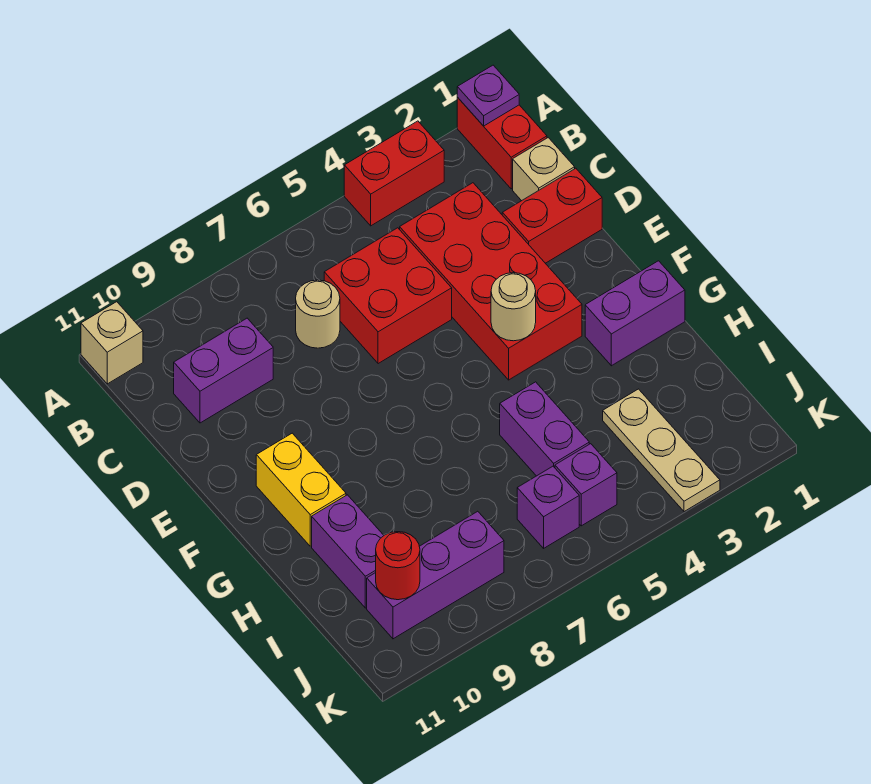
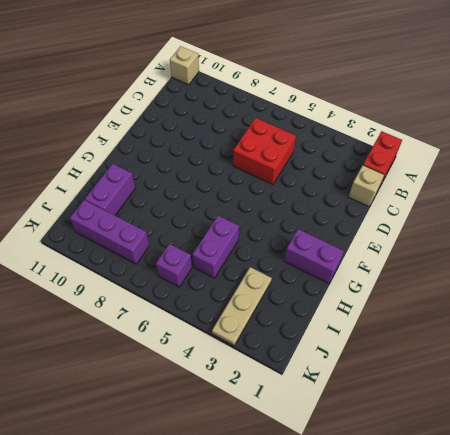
none -> red brick A3:A4 level 1
none -> red brick C3:F4 level 1
none -> tan round brick C7 level 1

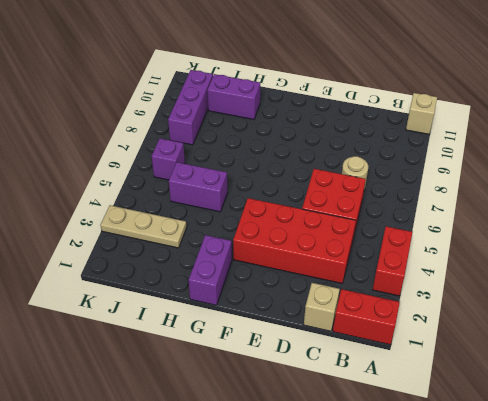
none -> purple brick C9:C10 level 1
none -> red brick D1:D2 level 1
none -> yellow brick F10:G10 level 1

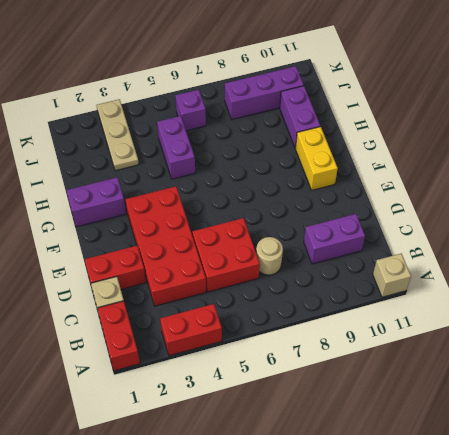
none -> purple brick J5 level 1
none -> purple plate A1 level 2
none -> tan round brick F4 level 2

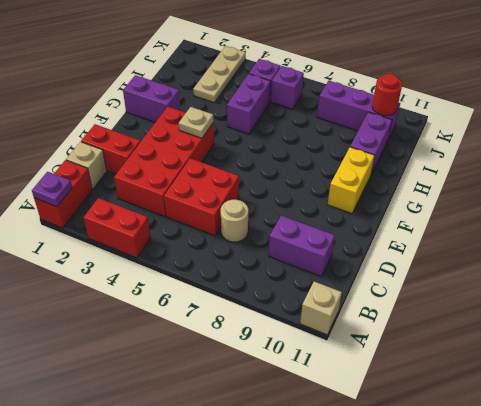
tan plate F4 level 2 -> tan round brick F4 level 2

